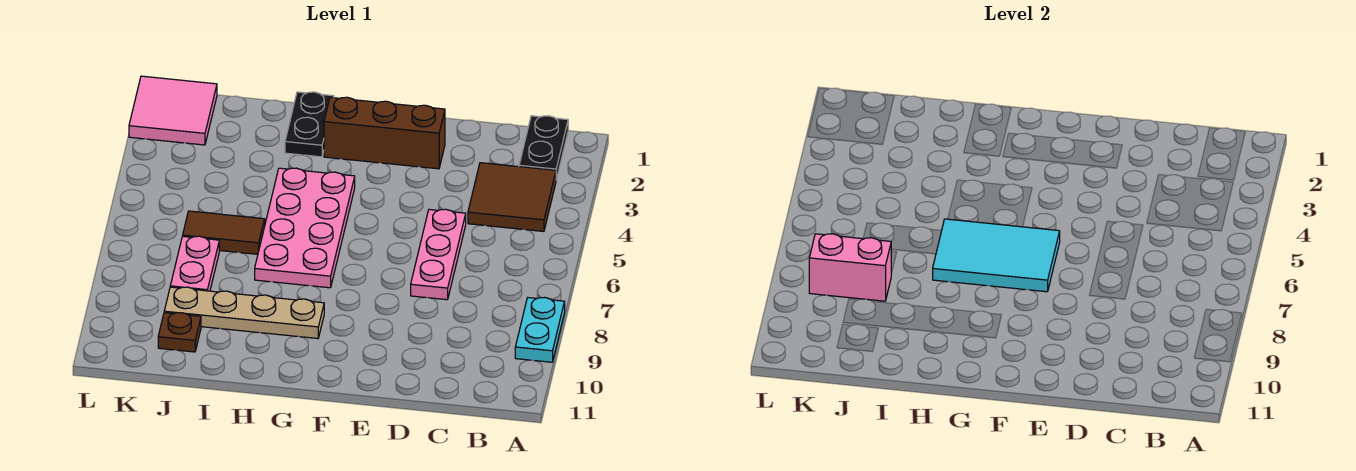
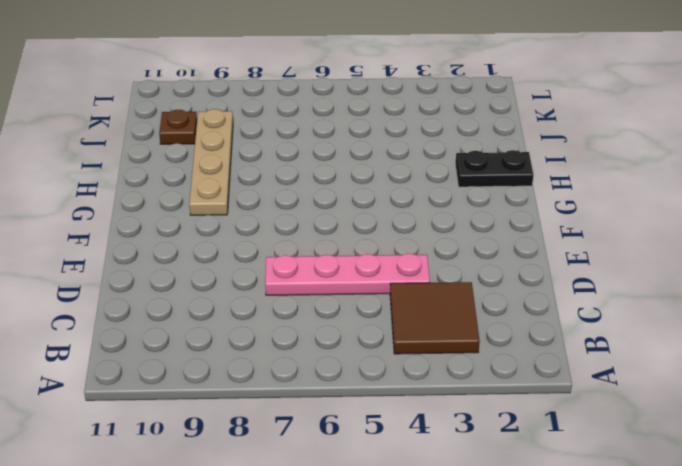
pink plate D4:D7 level 1 -> pink plate D5:D7 level 1
none -> cyan plate A8:A9 level 1
none -> black plate B1:B2 level 1
none -> brown brick E2:G2 level 1

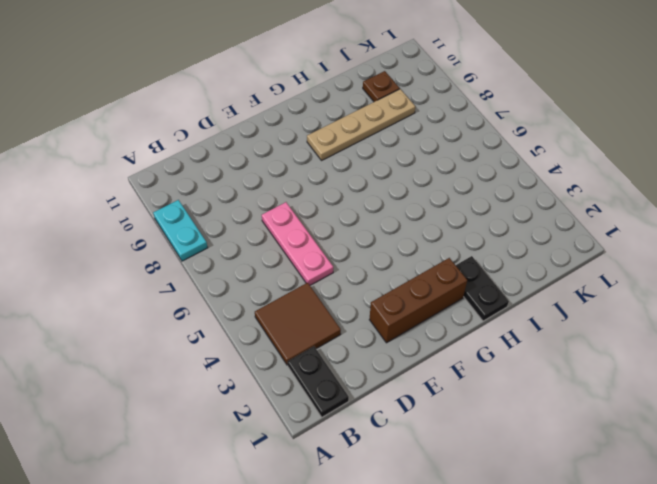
none -> pink plate G4:H7 level 1
none -> brown tile I6:J6 level 1
none -> pink plate J7:J8 level 1

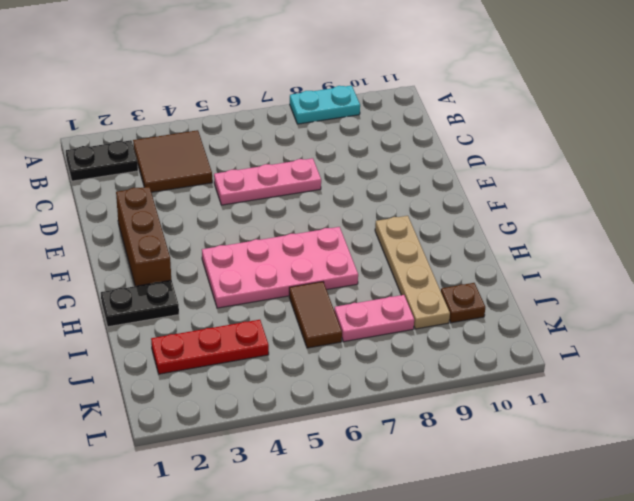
red plate J2:J4 level 1 -> none
none -> pink tile K1:L2 level 1
none -> cyan tile F6:H7 level 2
none -> pink brick J8:K8 level 2

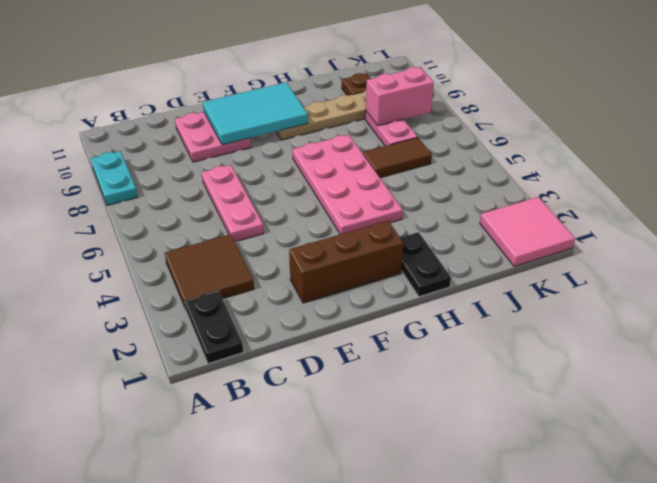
pink plate D9:E10 level 1 -> none
cyan tile E9:G10 level 2 -> cyan tile F6:H7 level 2

